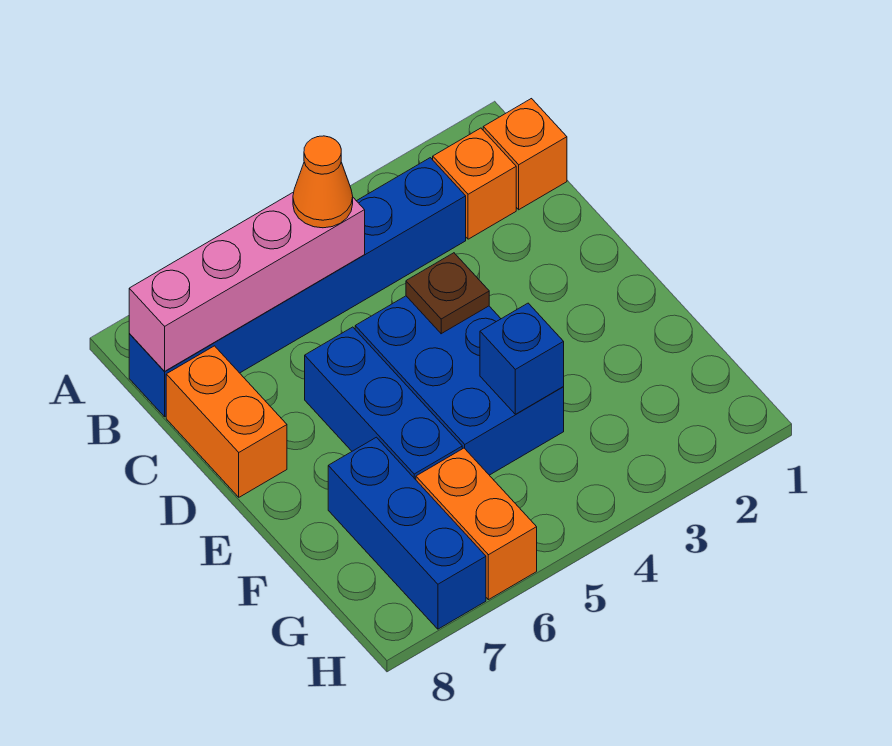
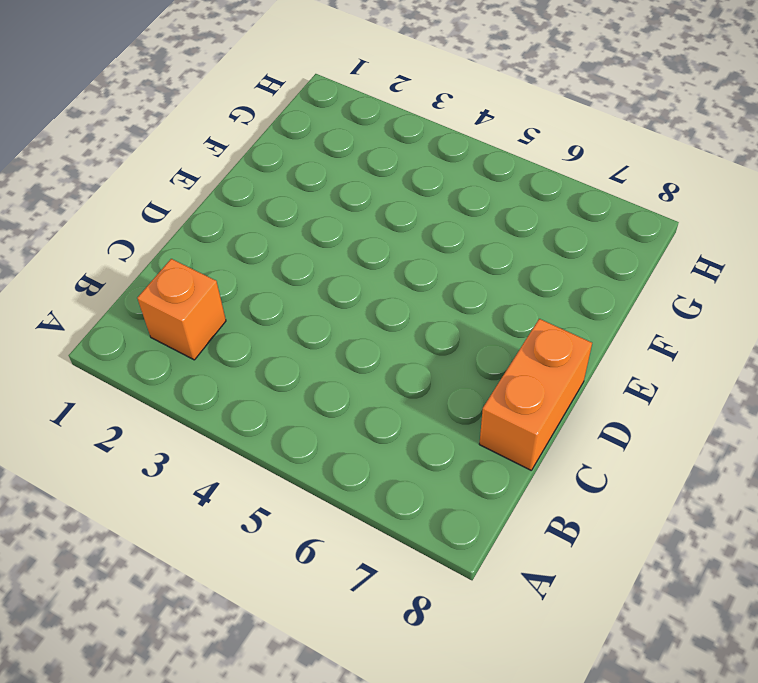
none -> orange brick B1 level 1
none -> blue brick B3:B8 level 1
none -> blue brick D4:F5 level 1

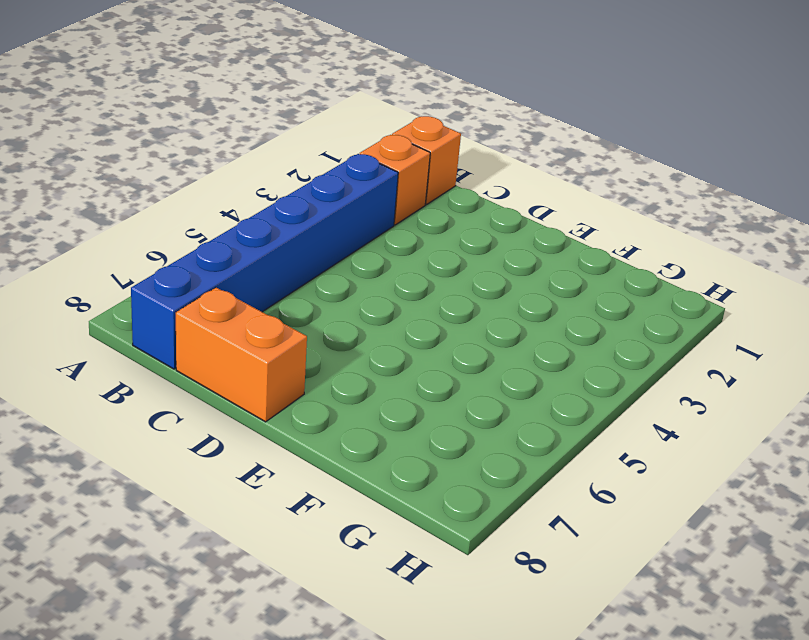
none -> blue brick D4:F5 level 1
none -> blue brick D6:F6 level 1
none -> blue brick F7:H7 level 1

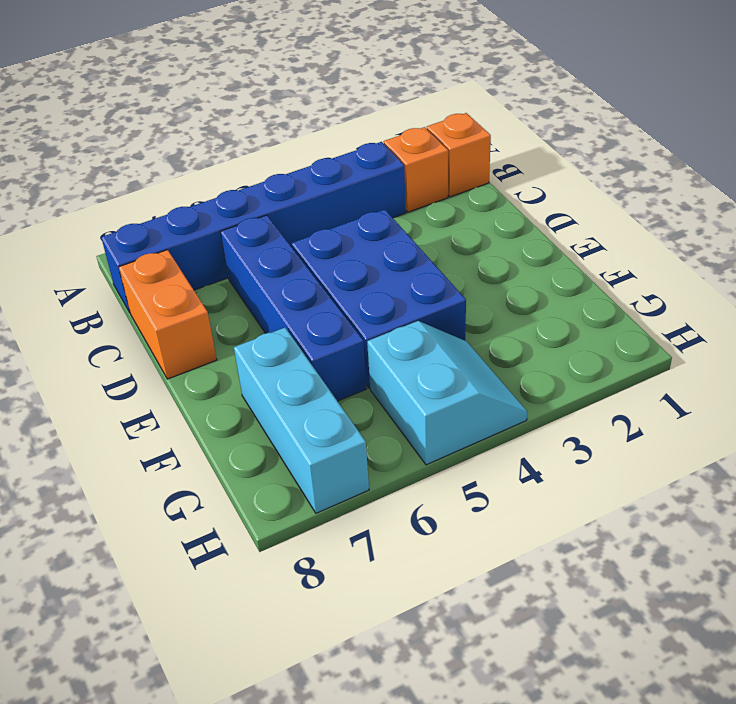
blue brick C6:F6 level 1 -> blue brick D6:F6 level 1
cyan brick F7:H7 level 1 -> blue brick F7:H7 level 1
cyan slope G4:H5 level 1 top 5 -> none
none -> orange brick G6:H6 level 1
none -> pink brick B5:B8 level 2
none -> brown plate D4 level 2

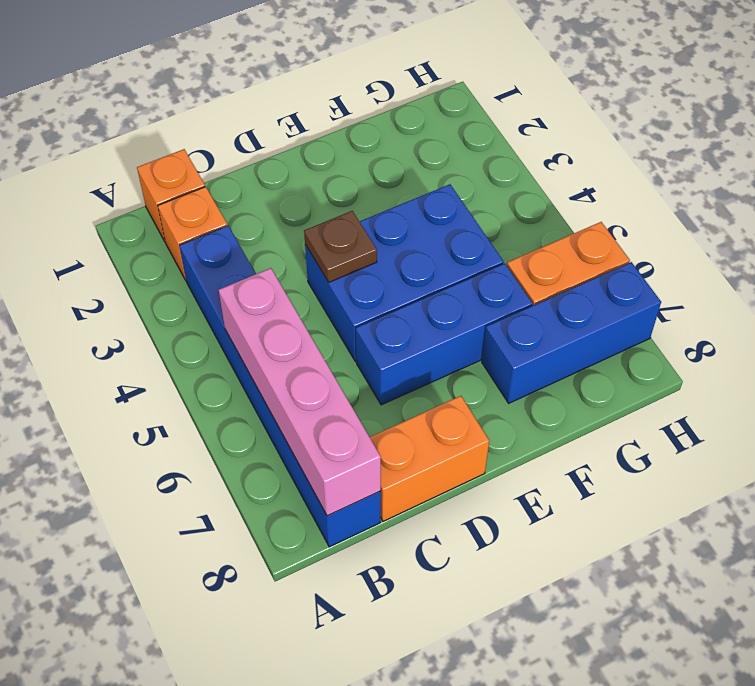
none -> blue brick F4 level 2
none -> orange cone B5 level 3

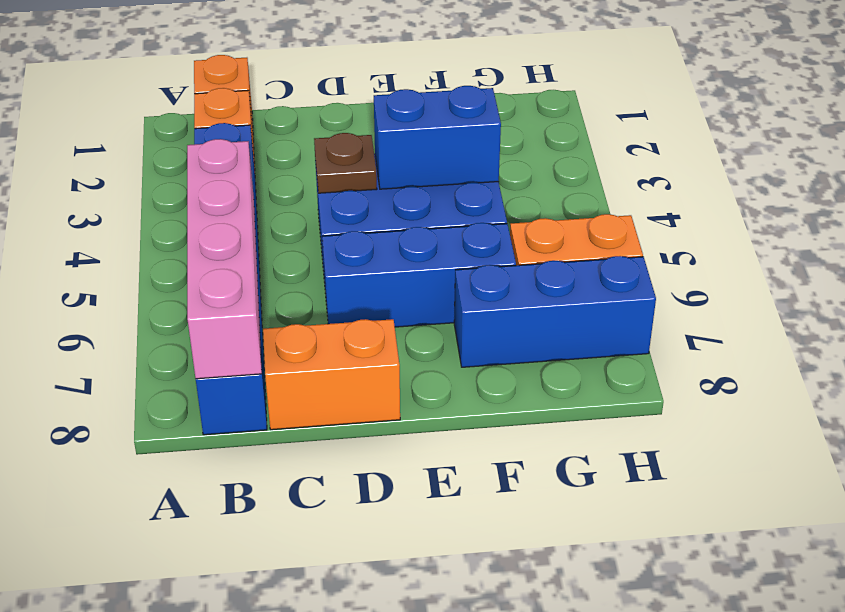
blue brick E4:F4 level 2 -> blue brick F4 level 2
none -> orange cone B5 level 3

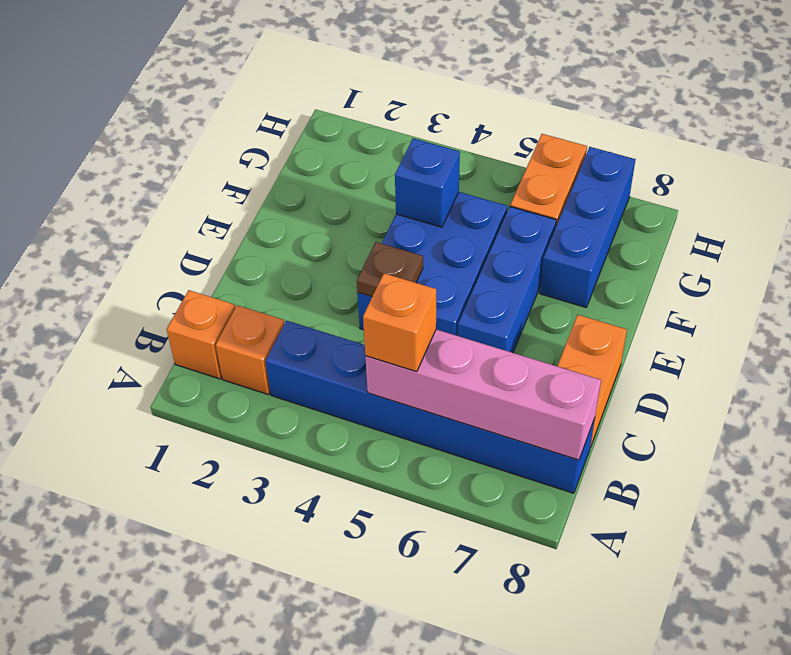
orange brick B5 level 3 -> orange cone B5 level 3

